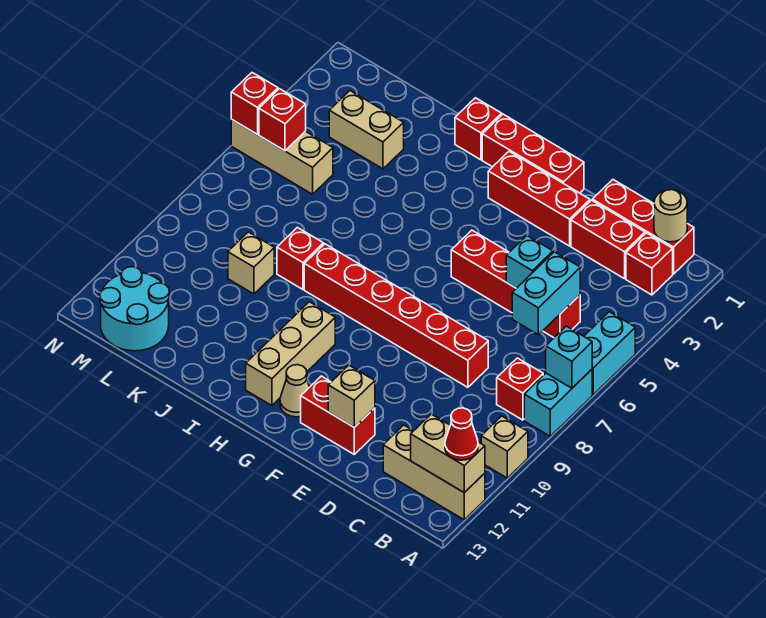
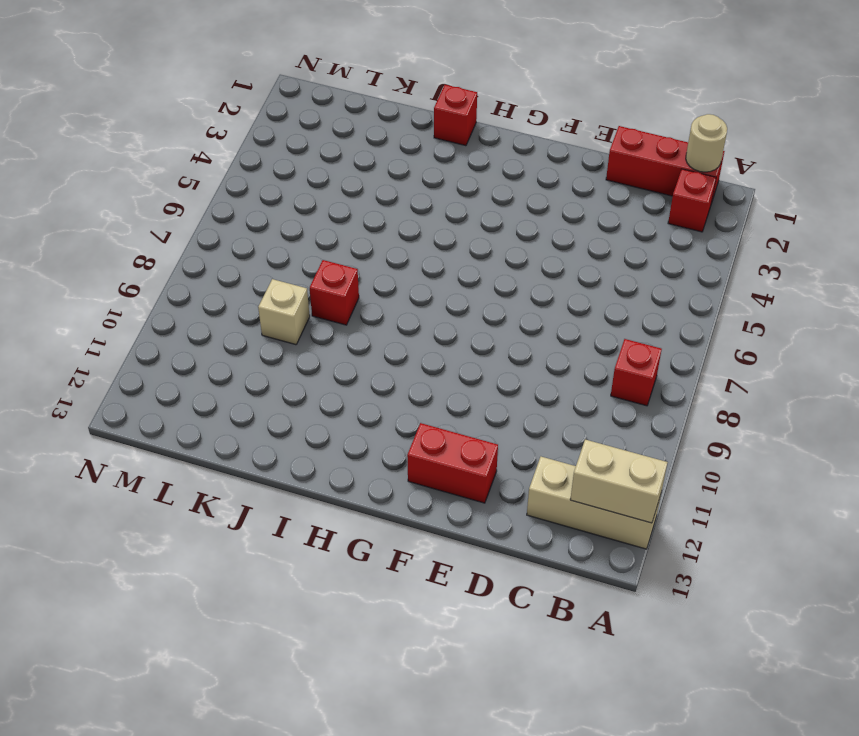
none -> cyan brick A5:A6 level 1
none -> cyan brick A7:A8 level 1
none -> tan brick A10 level 1
none -> red brick C2:D2 level 1

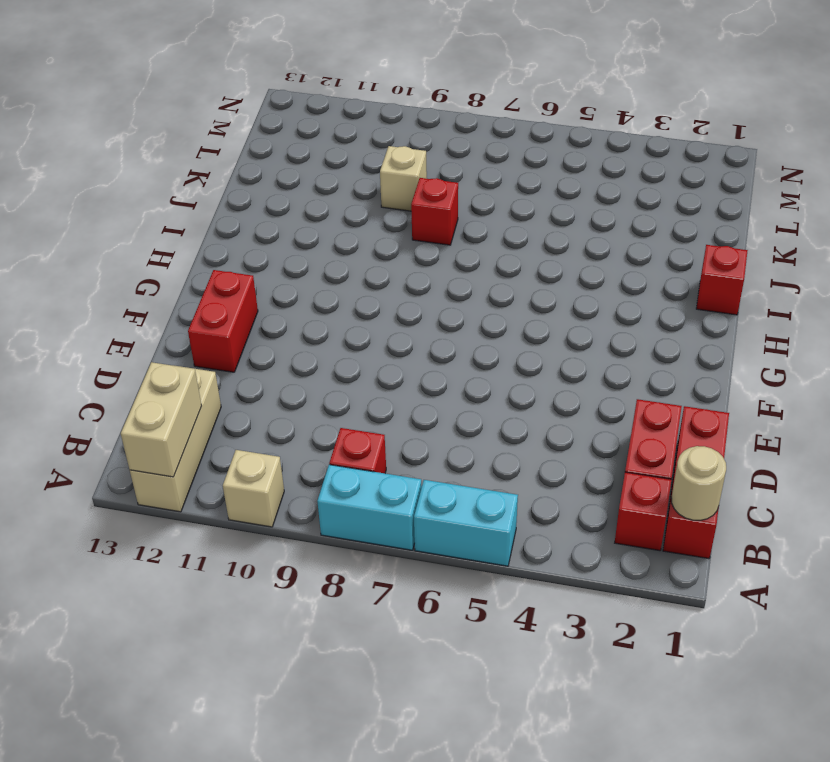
none -> red brick C5:F5 level 1
none -> red brick D8:I8 level 1
none -> red brick E2:G2 level 1
none -> red brick F1:H1 level 1

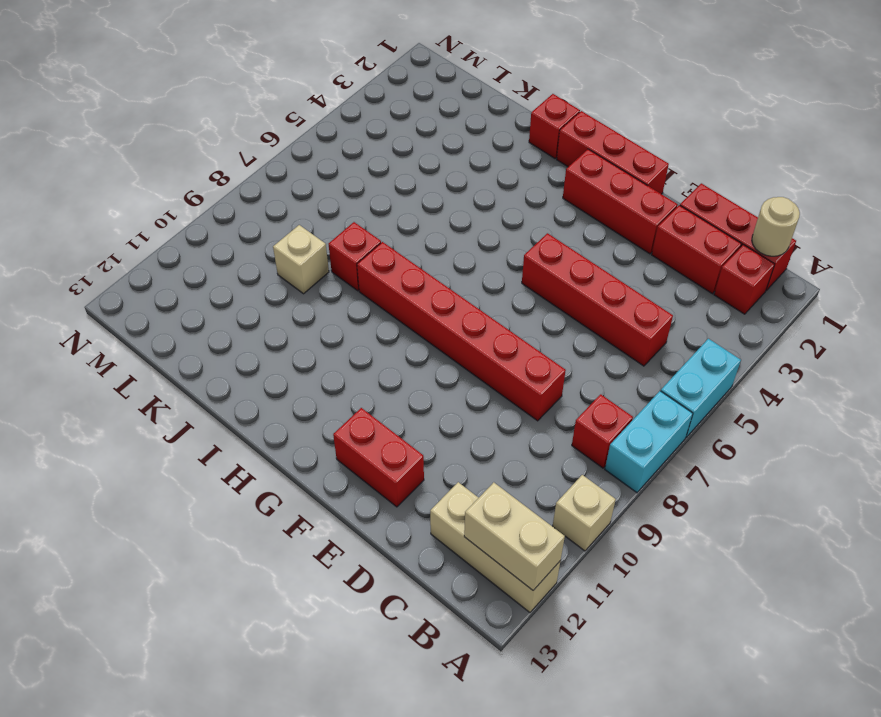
none -> tan cone G12 level 1
none -> tan brick H10:H12 level 1
none -> tan brick K3:L3 level 1
none -> tan brick L5:N5 level 1

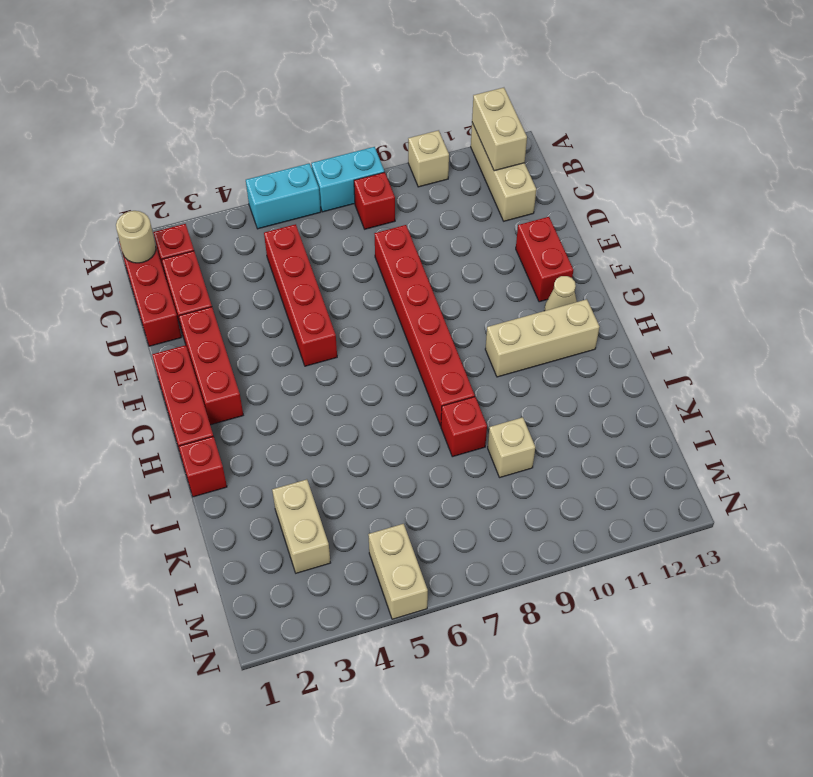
tan brick M5:N5 level 1 -> tan brick L5:N5 level 1
none -> cyan round brick L12:M13 level 1
none -> cyan brick A7 level 2
none -> cyan brick C5:C6 level 2
none -> cyan brick D5 level 2

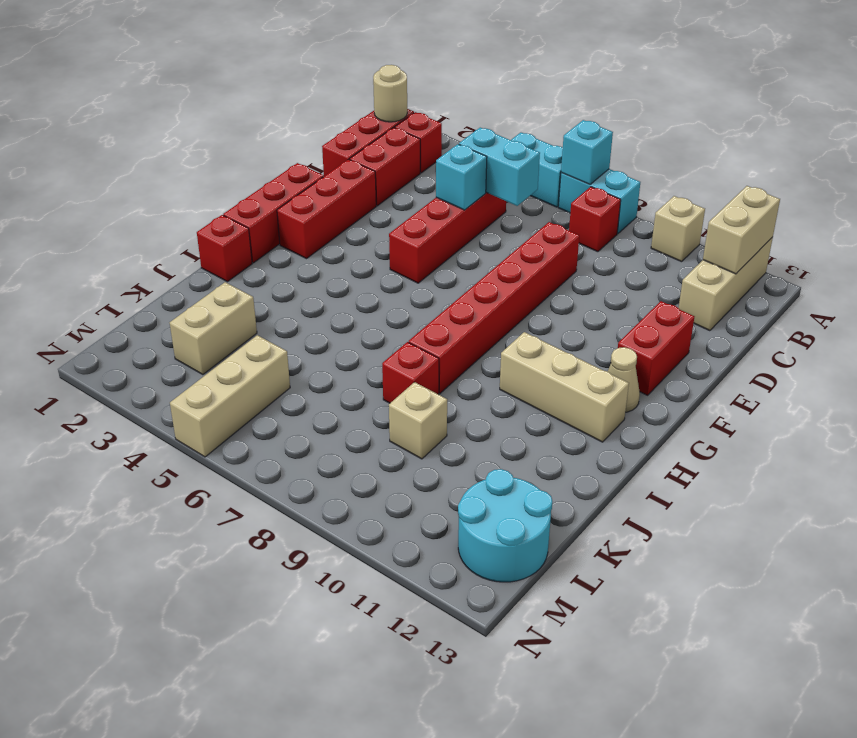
none -> tan brick E12 level 2
none -> red brick M5 level 2
none -> red brick N5 level 2
none -> red cone A12 level 3

